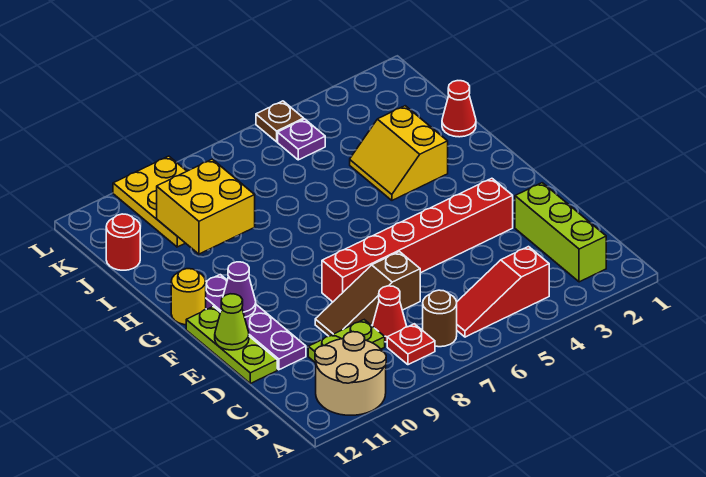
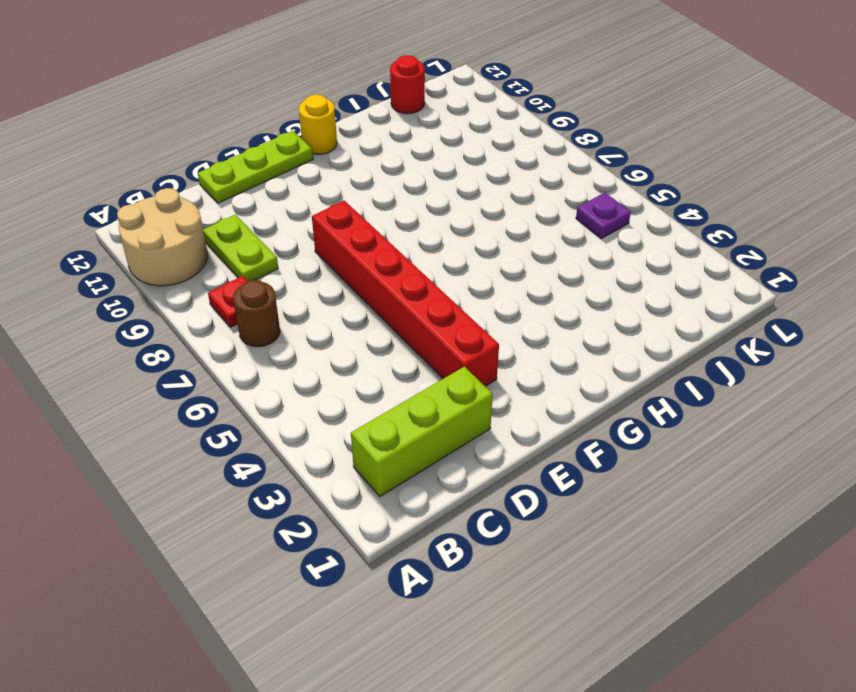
none -> red slope B4:B6 level 1 top 4
none -> red cone C8 level 1
none -> brown slope D7:D9 level 1 top 7

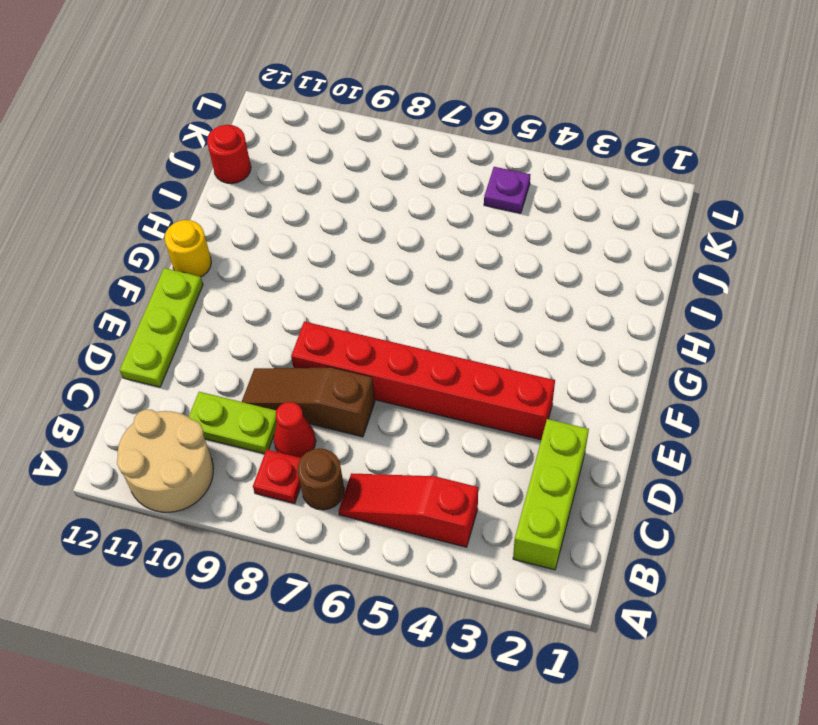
none -> purple plate D11:G11 level 1
none -> yellow slope H3:I4 level 1 top 3
none -> red cone I1 level 1

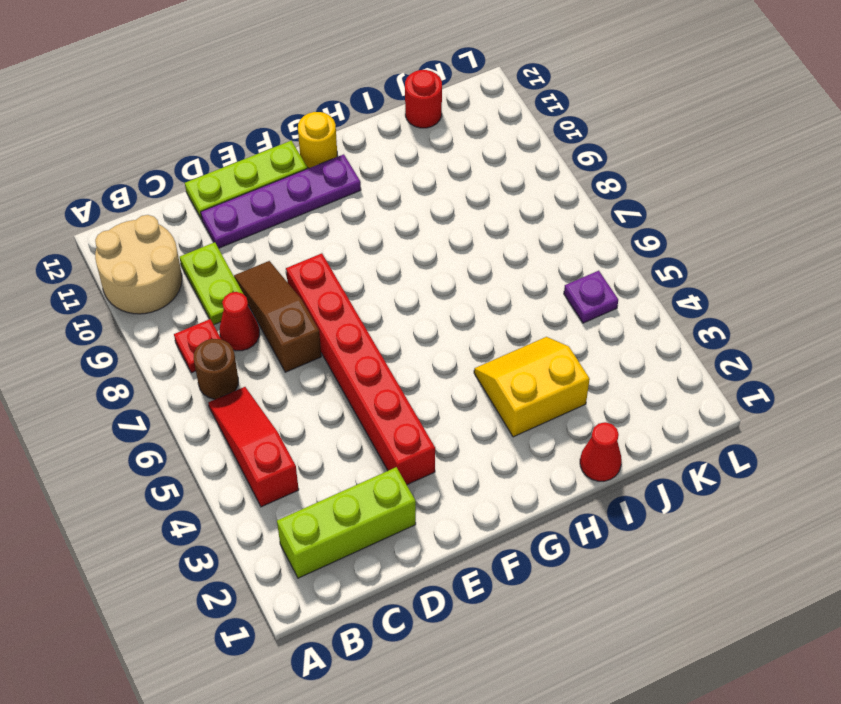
none -> yellow plate J9:L10 level 1
none -> brown plate L5 level 1
none -> lime cone E12 level 2

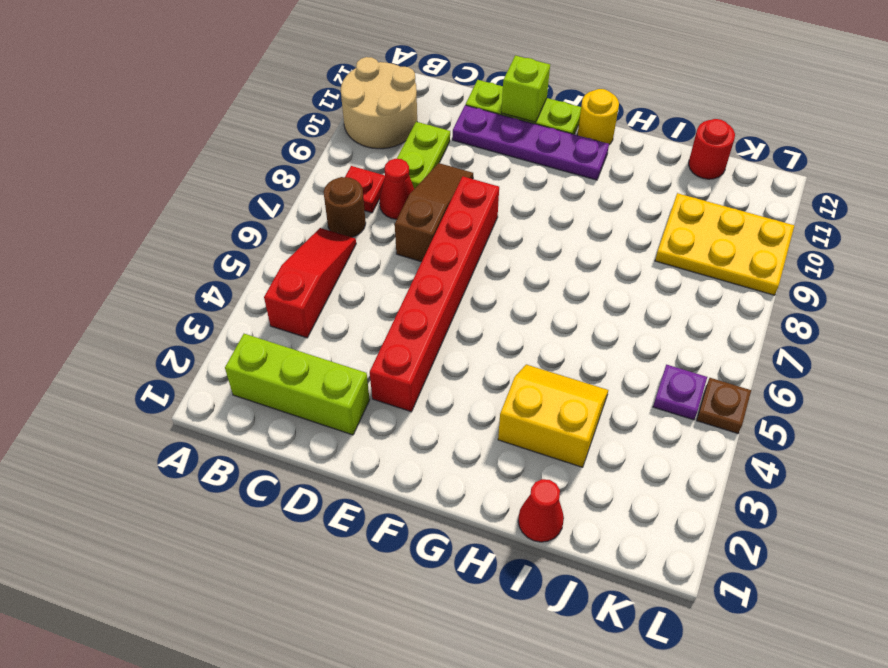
lime brick E12 level 2 -> lime cone E12 level 2
none -> purple cone F11 level 2
none -> yellow brick I9:J10 level 2

